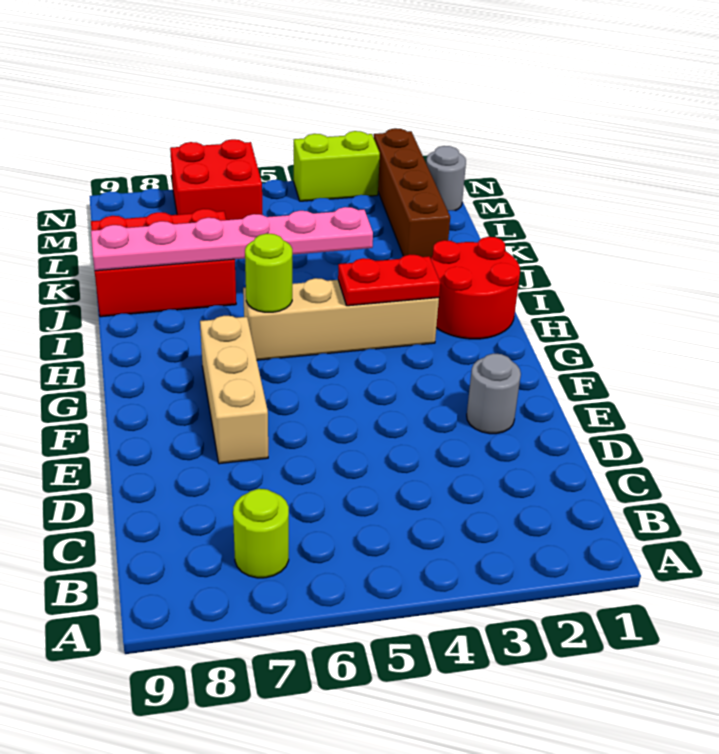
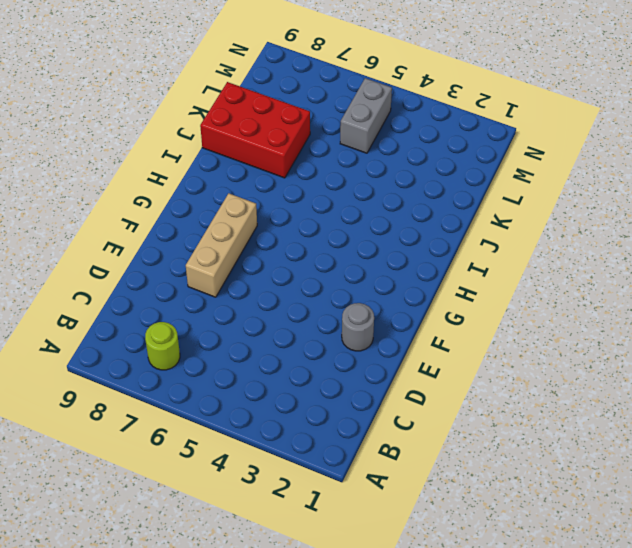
grey brick L5:M5 level 1 -> none
none -> red round brick H1:I2 level 1
none -> tan brick H3:H6 level 1
none -> brown brick K2:N2 level 1

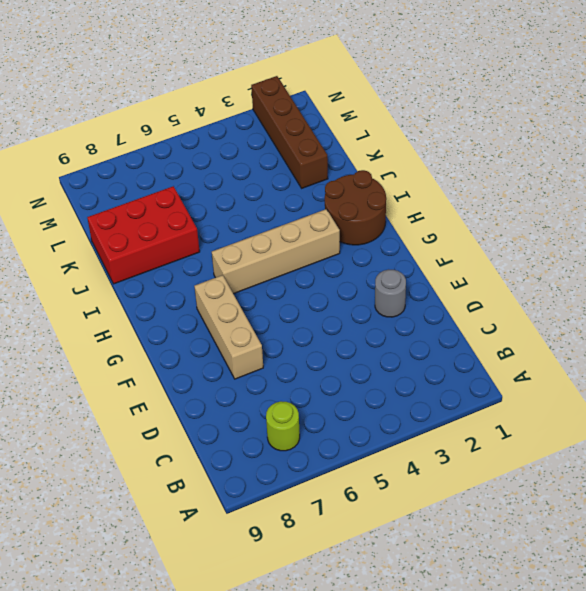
brown round brick H1:I2 level 1 -> red round brick H1:I2 level 1
none -> grey round brick M1 level 1
none -> red brick M6:N7 level 1
none -> lime brick N3:N4 level 1

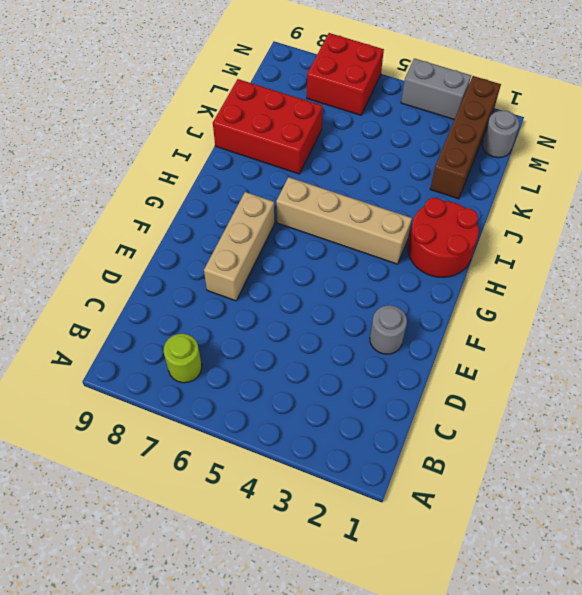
grey brick N3:N4 level 1 -> lime brick N3:N4 level 1
none -> red plate H3:H4 level 2
none -> lime round brick H6 level 2
none -> pink plate J4:J9 level 2

